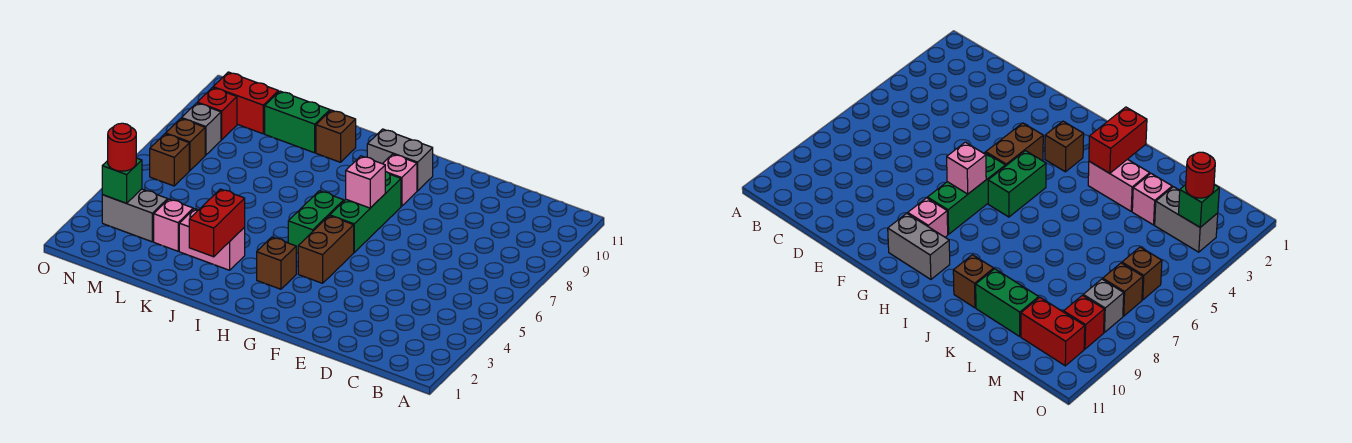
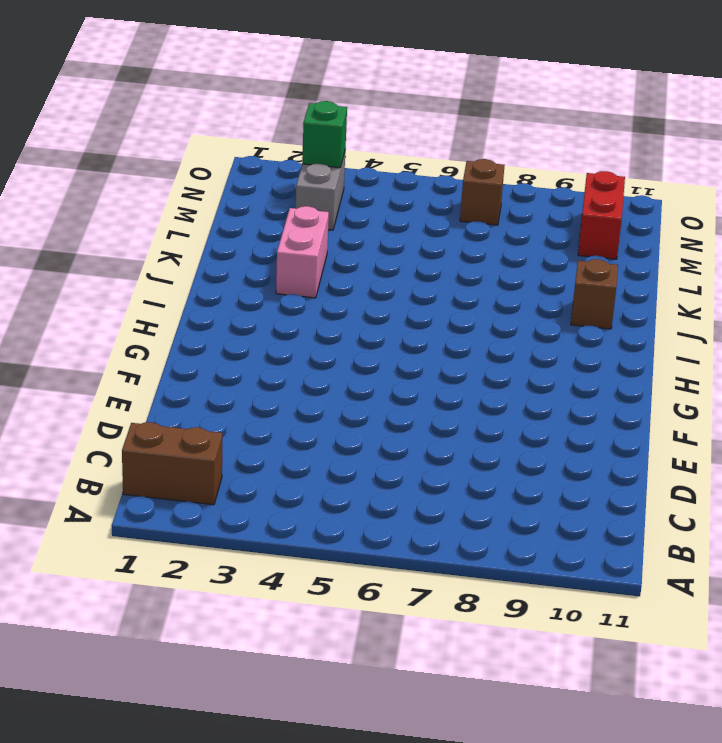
brown brick B1:B2 level 1 -> brown brick G4:G5 level 1
none -> green brick G6:G8 level 1
none -> pink brick G9 level 1
none -> grey brick G10:H10 level 1

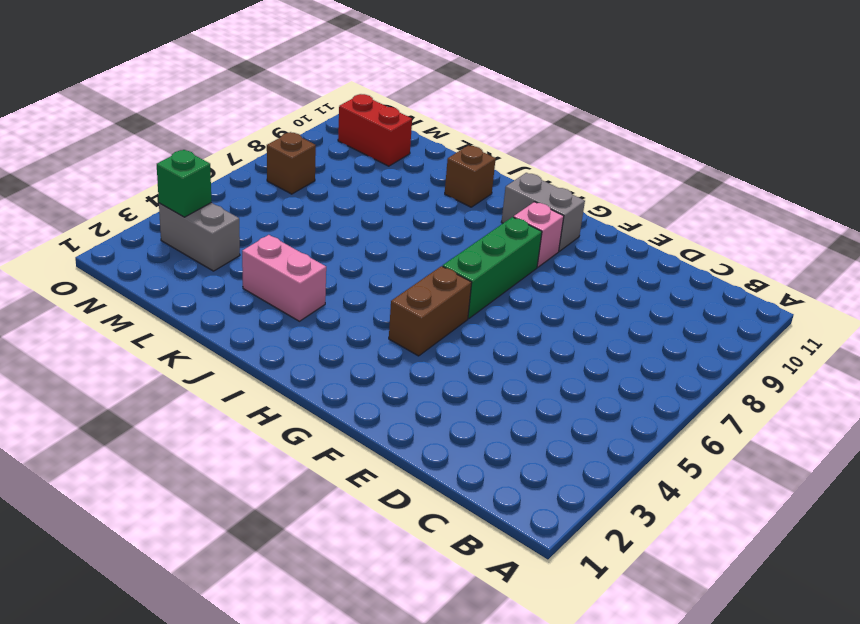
none -> brown brick H3 level 1
none -> green brick H5:H6 level 1
none -> green brick K10:L10 level 1

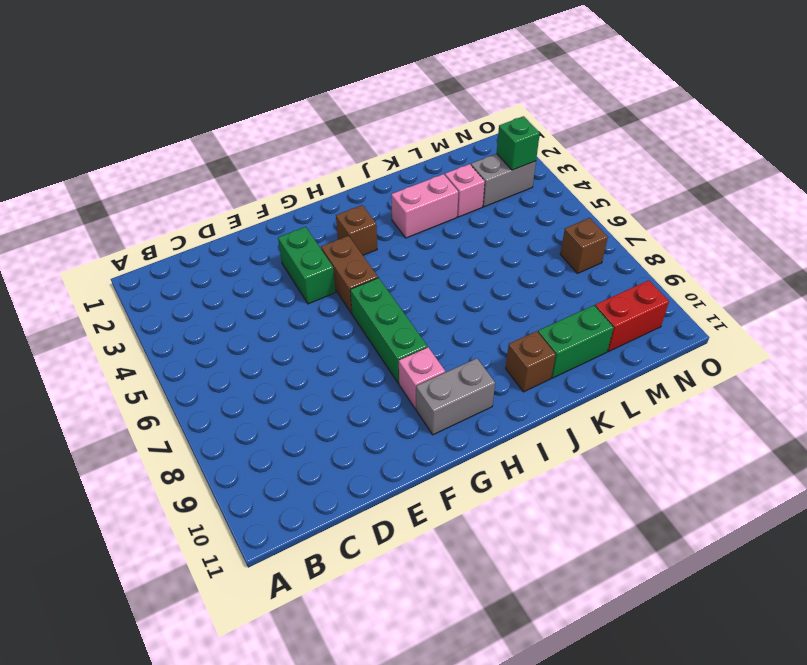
green brick F3:F4 level 1 -> green brick H5:H6 level 1
none -> brown brick N6 level 1
none -> grey brick N8 level 1
none -> red brick N9 level 1

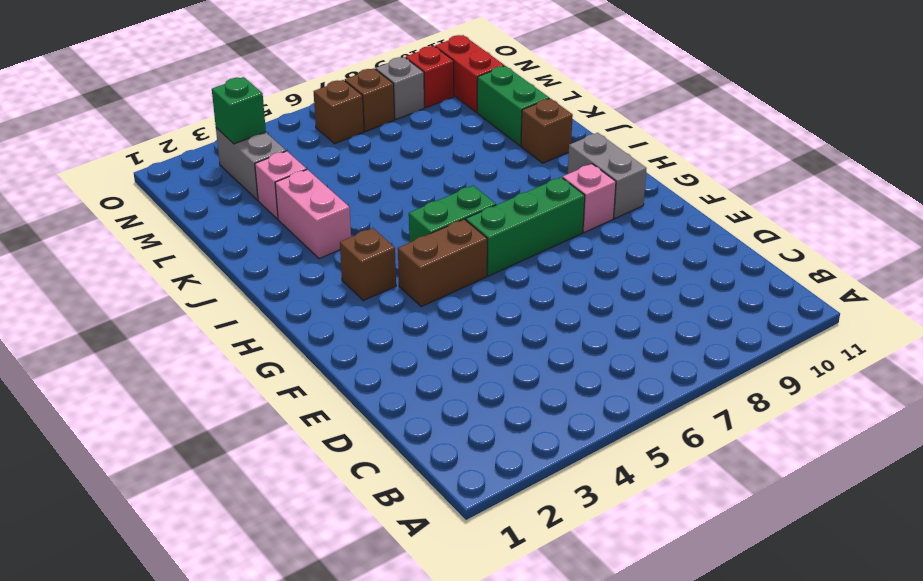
none -> pink brick G7 level 2
none -> red brick J2:J3 level 2
none -> red round brick N3 level 3

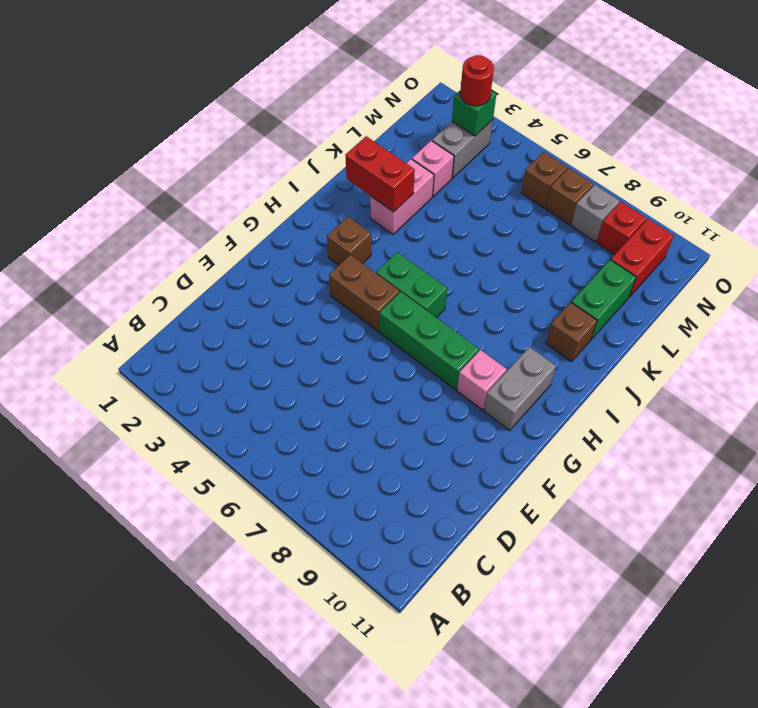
none -> pink brick G7 level 2

